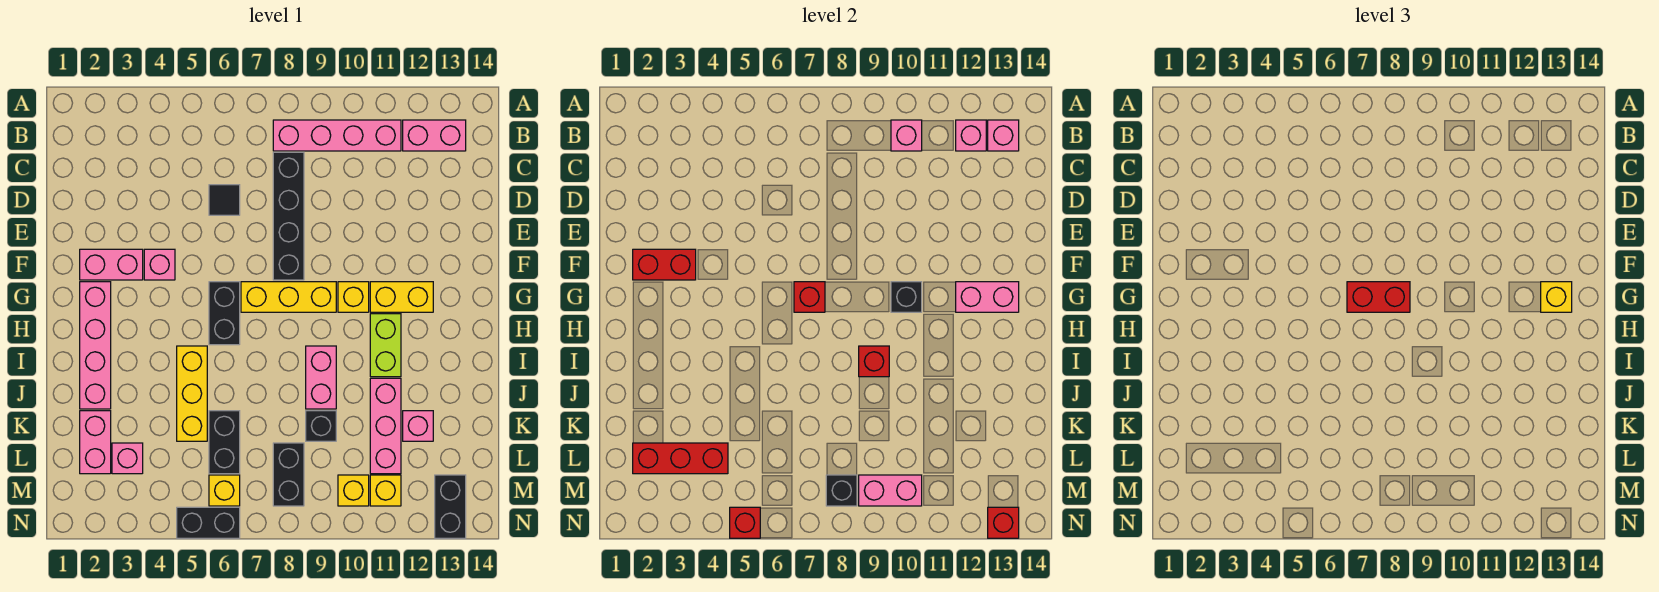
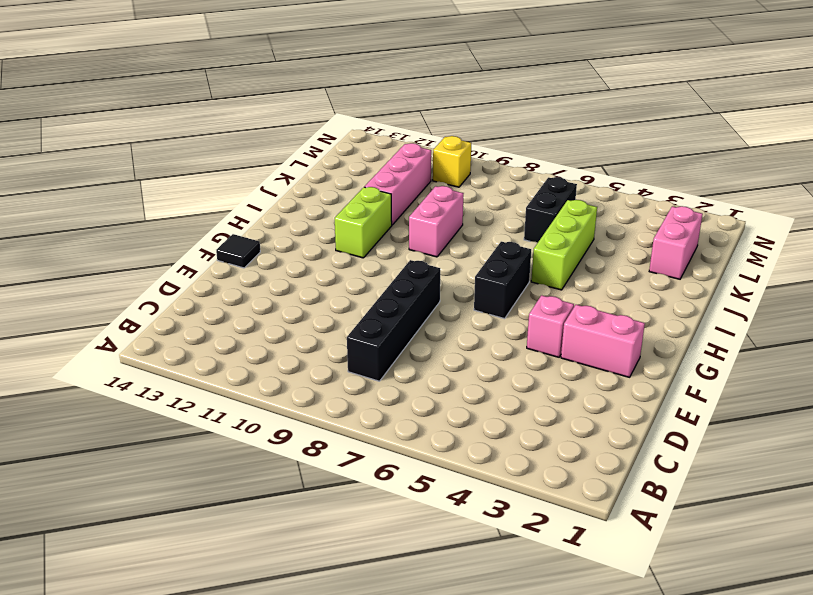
black tile F14 level 1 -> black tile D6 level 1
lime brick I5:K5 level 1 -> yellow brick I5:K5 level 1
none -> pink brick B8:B11 level 1
none -> pink brick B12:B13 level 1
none -> pink brick G2:J2 level 1
none -> yellow brick G7:G9 level 1

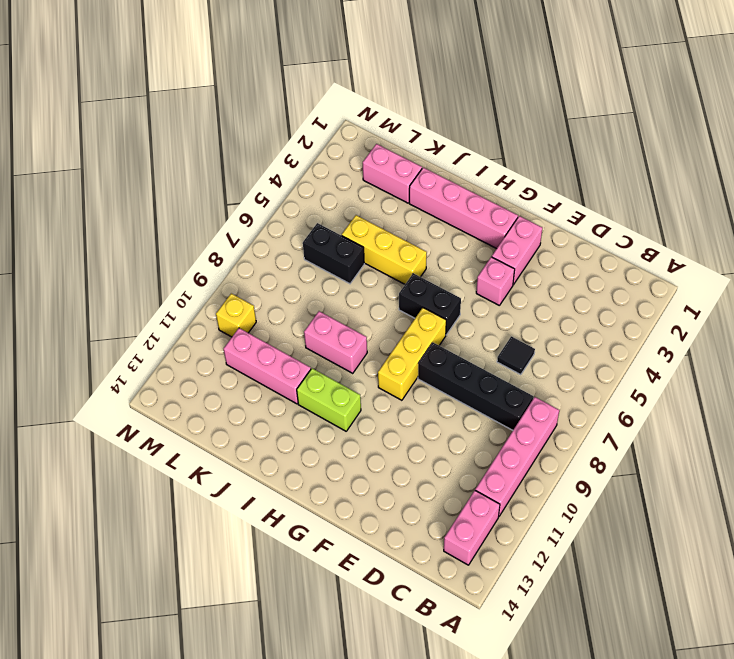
none -> yellow brick G10 level 1
none -> yellow brick G11:G12 level 1
none -> black brick K9 level 1
none -> pink brick K12 level 1

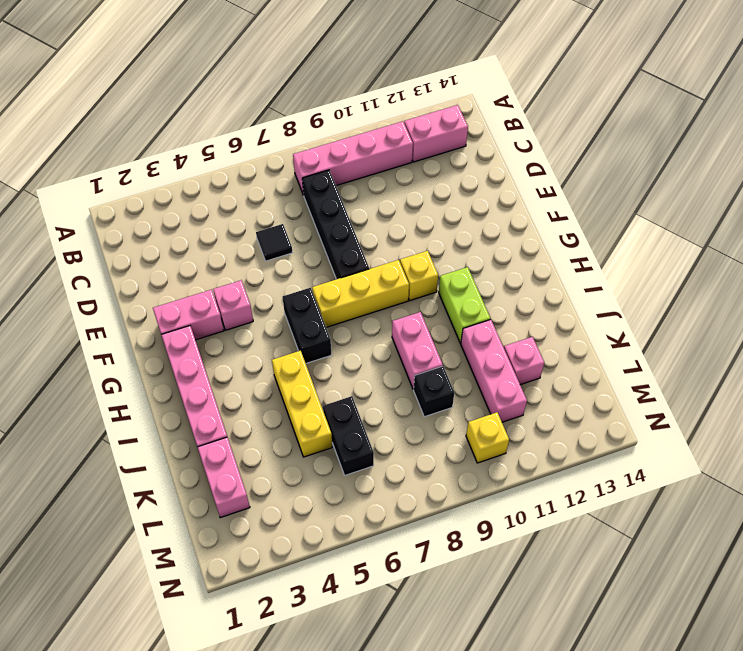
none -> yellow brick G11:G12 level 1
none -> pink brick L3 level 1
none -> black brick L8:M8 level 1
none -> yellow brick M6 level 1

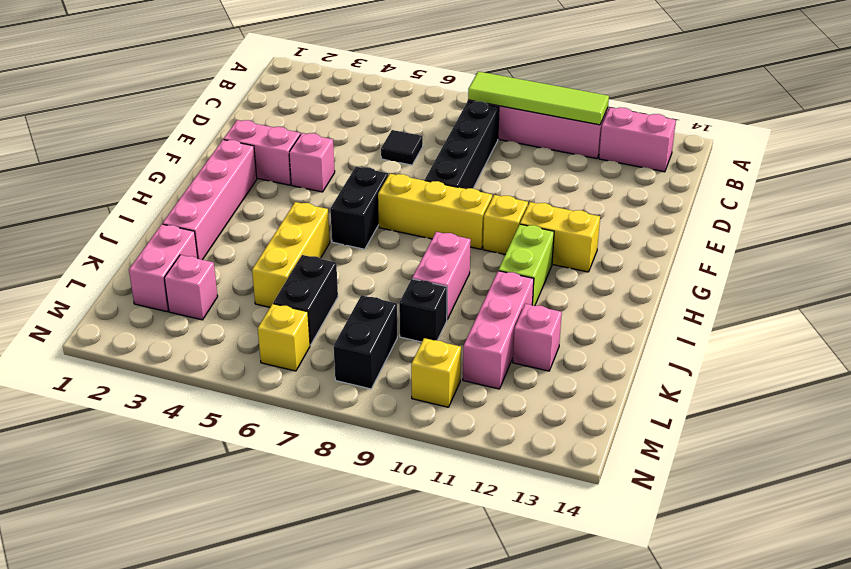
lime tile B8:B11 level 2 -> pink brick B10 level 2
none -> yellow brick M11 level 1
none -> black brick M13:N13 level 1
none -> black brick N5:N6 level 1
none -> pink brick B12 level 2

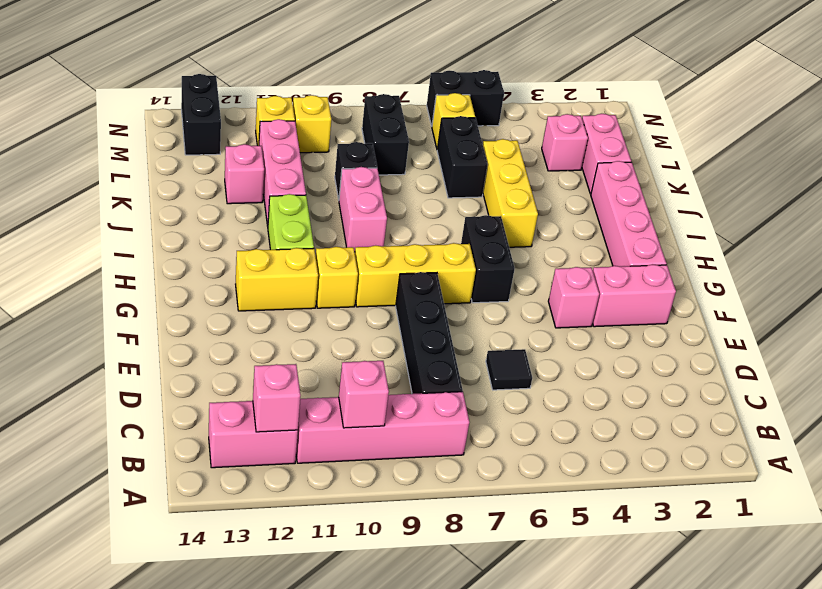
none -> pink brick B13 level 2
none -> red brick F2:F3 level 2
none -> red brick G7 level 2
none -> black brick G10 level 2

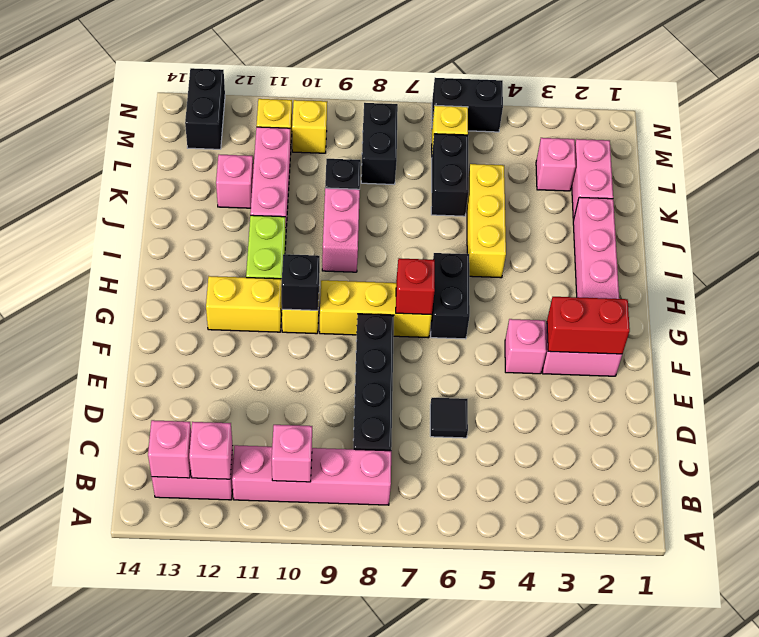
none -> pink brick G12:G13 level 2
none -> red brick I9 level 2
none -> red brick L2:L4 level 2
none -> black brick M8 level 2

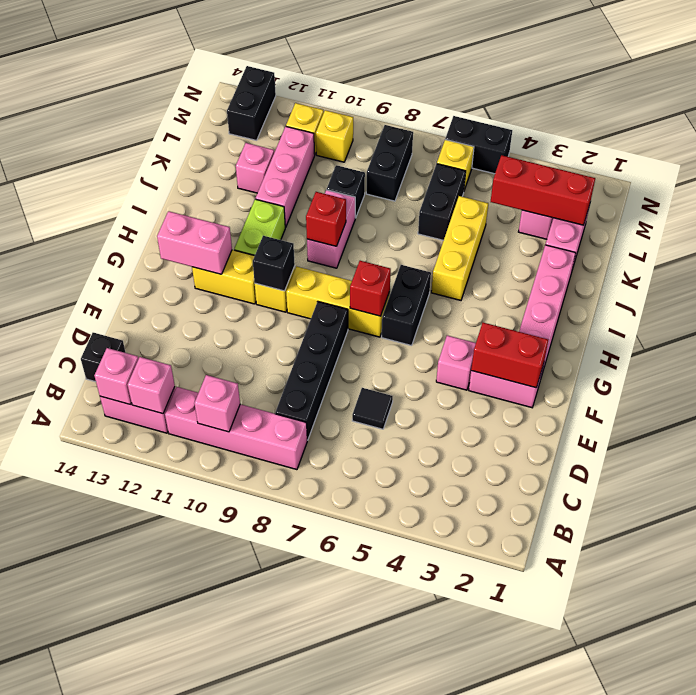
black brick C14 level 1 -> black brick M8 level 2
none -> pink brick M9:M10 level 2
none -> red brick N5 level 2
none -> red brick N13 level 2
none -> red brick G7:G8 level 3

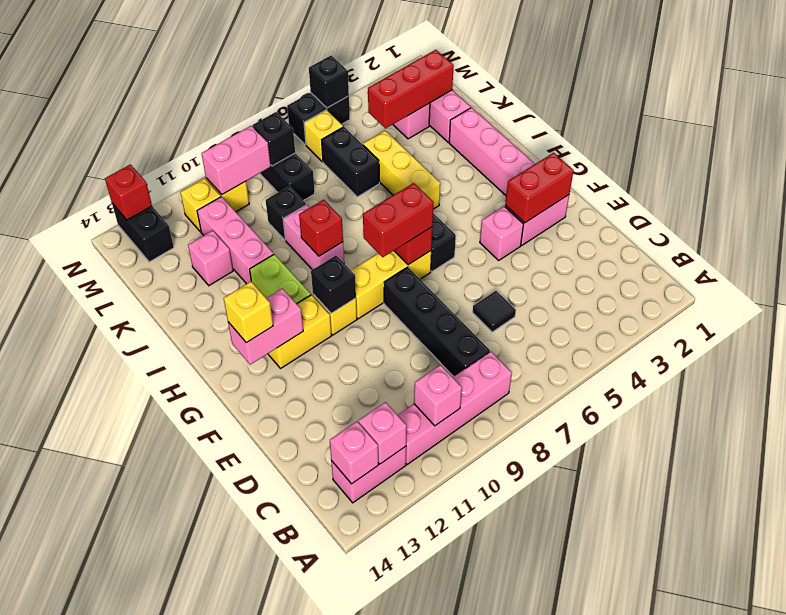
black brick N5 level 2 -> red brick N5 level 2

